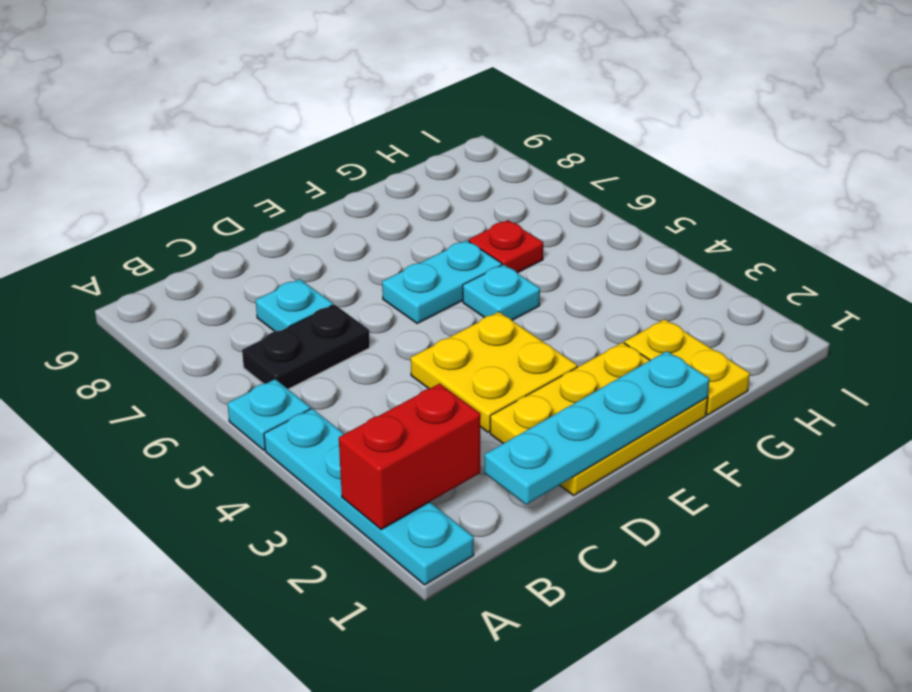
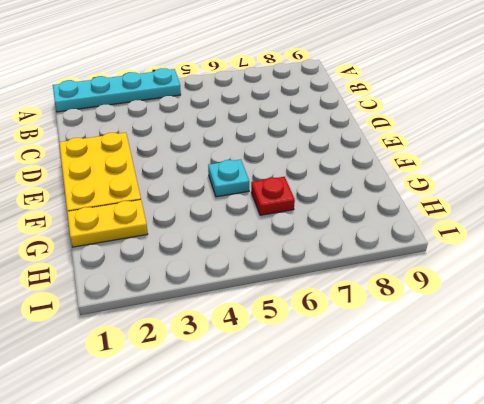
none -> cyan plate A5 level 1
none -> black plate B6:C6 level 1
none -> cyan plate C7 level 1

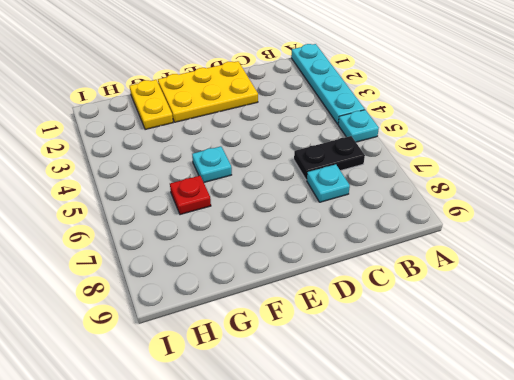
none -> yellow plate D3:E4 level 1
none -> cyan plate E6:F6 level 1
none -> red brick A2:B2 level 2

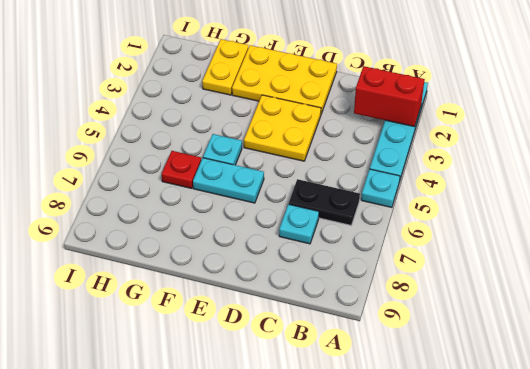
none -> cyan plate C1:F1 level 2

